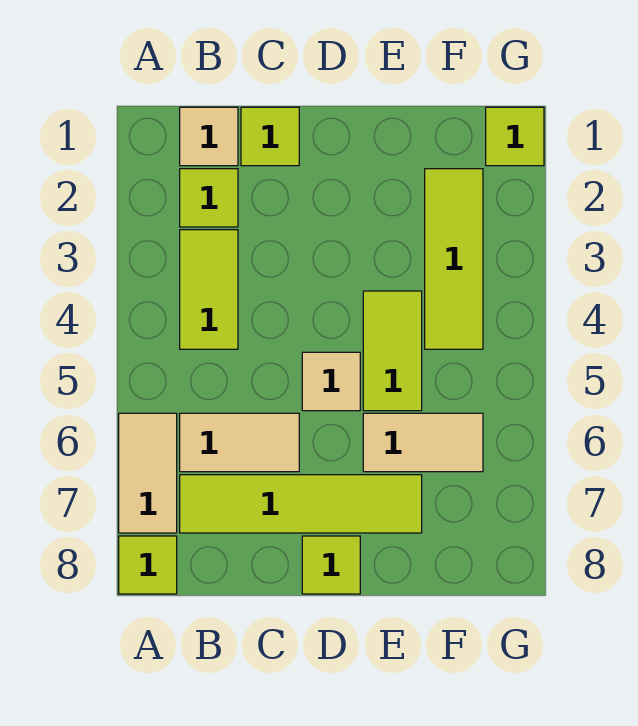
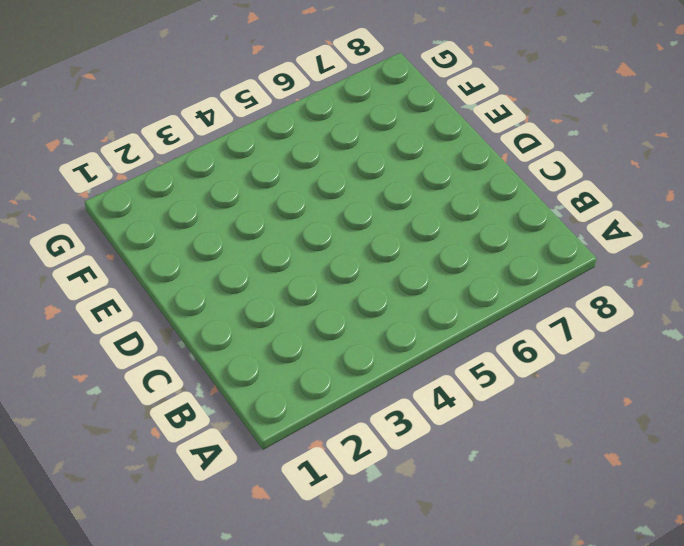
none -> tan tile A6:A7 level 1
none -> lime tile A8 level 1
none -> tan tile B1 level 1

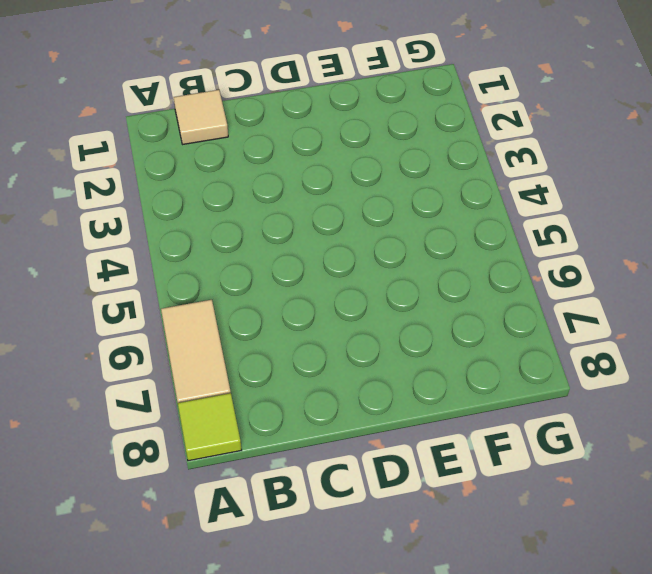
none -> lime tile B2 level 1
none -> lime tile B3:B4 level 1
none -> tan tile B6:C6 level 1

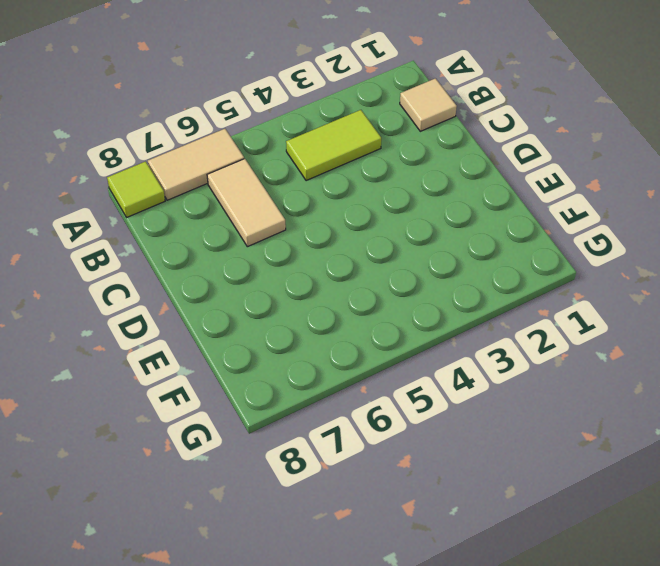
none -> lime tile B2 level 1
none -> lime tile B7:E7 level 1
none -> lime tile C1 level 1

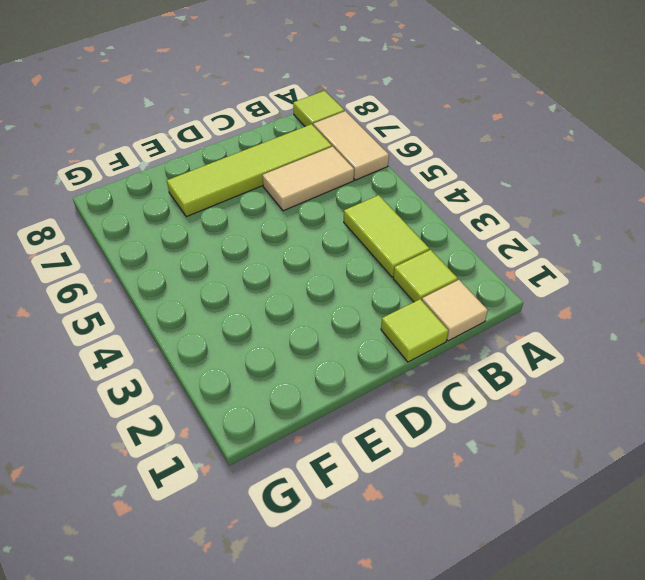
none -> tan tile D5 level 1
none -> lime tile D8 level 1
none -> lime tile E4:E5 level 1

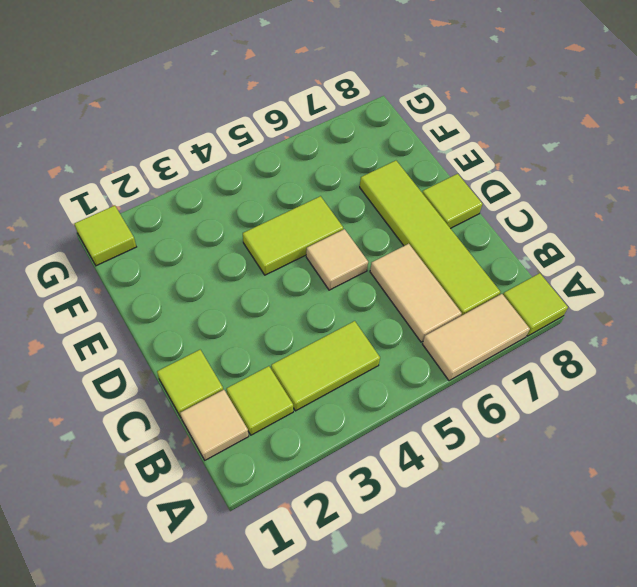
none -> tan tile E6:F6 level 1
none -> lime tile F2:F4 level 1

